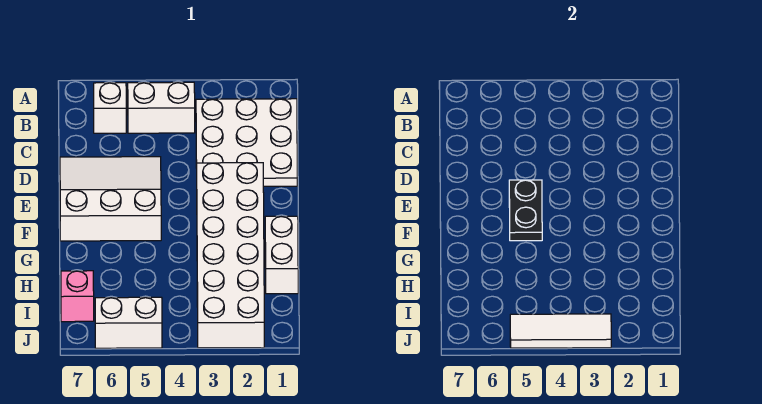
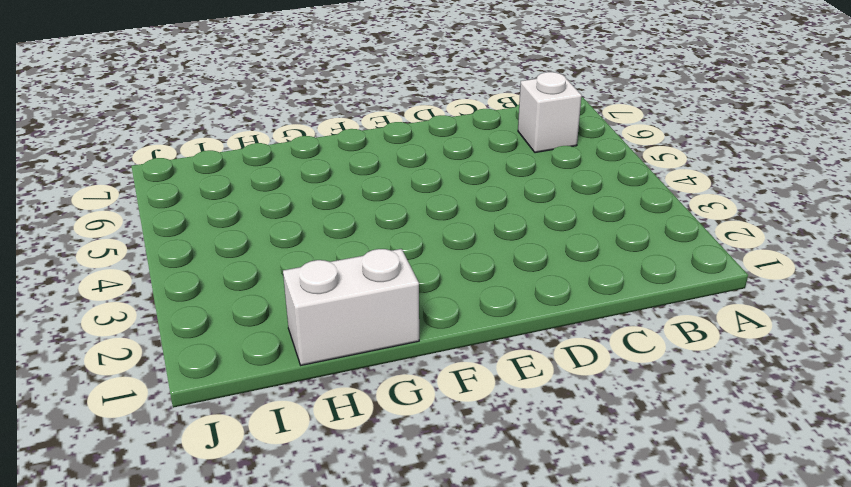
none -> white plate B1:D3 level 1
none -> white brick B4:B5 level 1

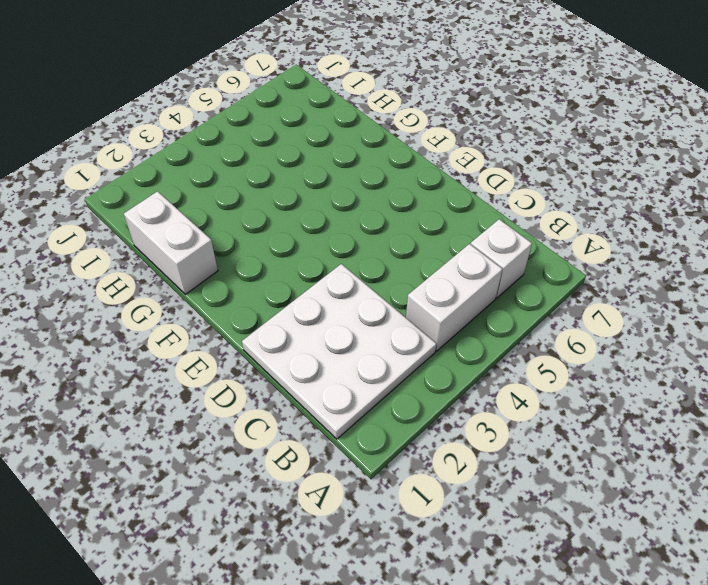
none -> white slope D5:F7 level 1 top F
none -> white brick E2:J3 level 1

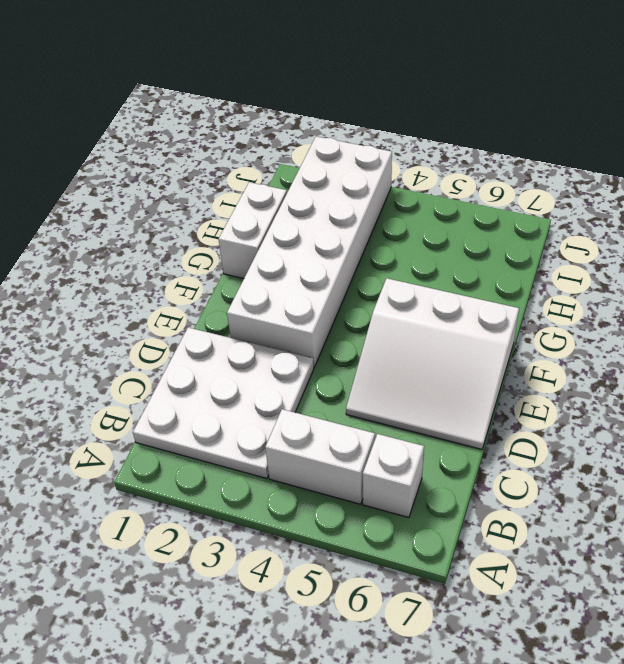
none -> pink brick I7 level 1
none -> white brick J5:J6 level 1

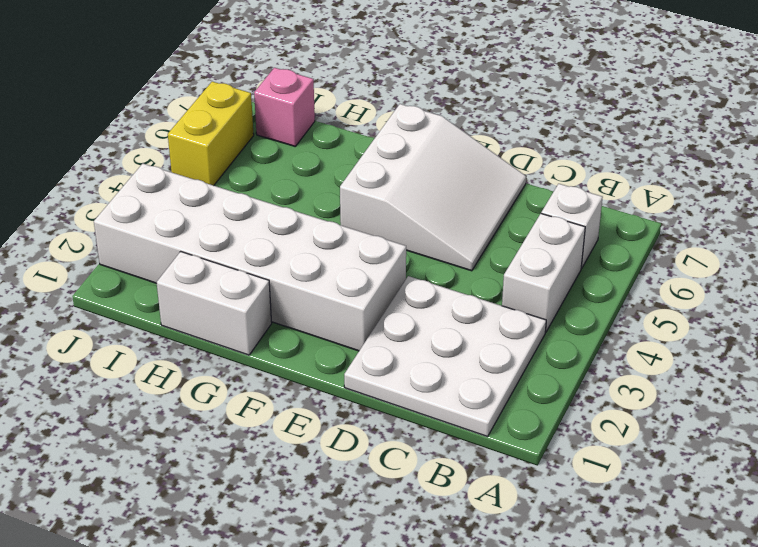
yellow brick J5:J6 level 1 -> white brick J5:J6 level 1
none -> black plate E5:F5 level 2
none -> white tile J3:J5 level 2

